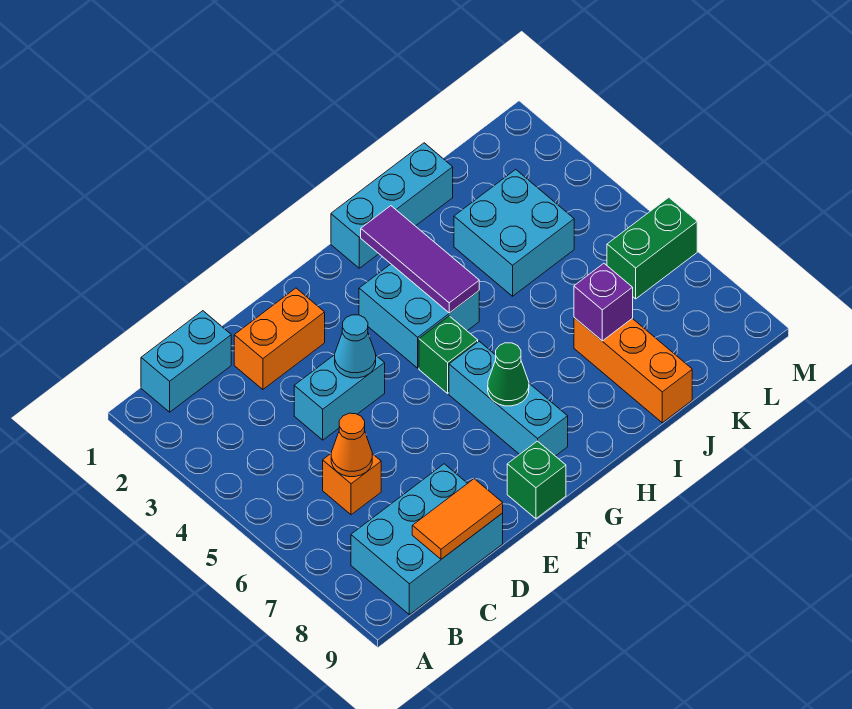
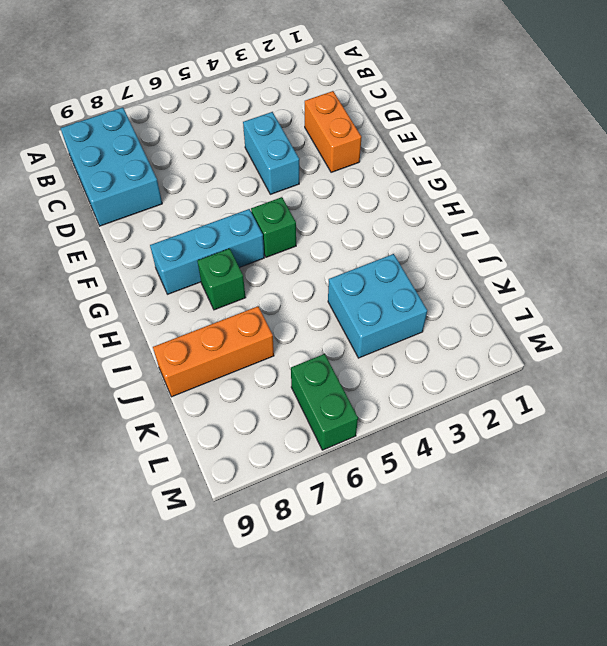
green brick H7 level 1 -> green brick F9 level 1
none -> cyan brick B1:C1 level 1
none -> orange brick C6 level 1
none -> cyan brick G3:H4 level 1

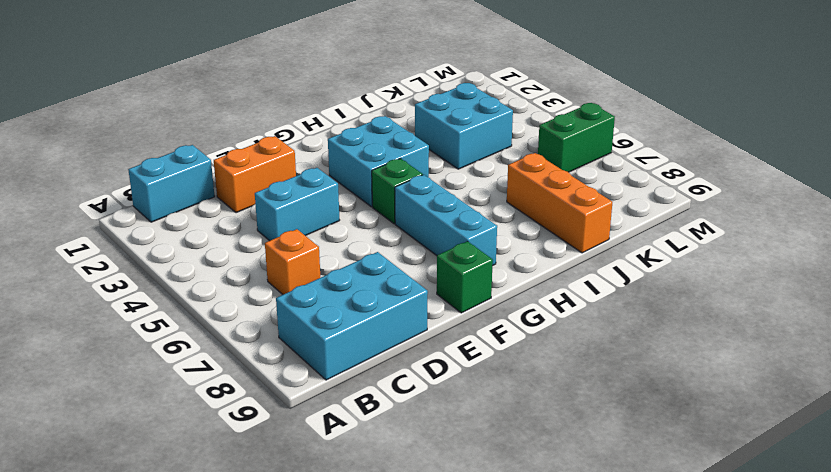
none -> cyan brick H1:J1 level 1
none -> orange cone C6 level 2
none -> orange tile C9:D9 level 2

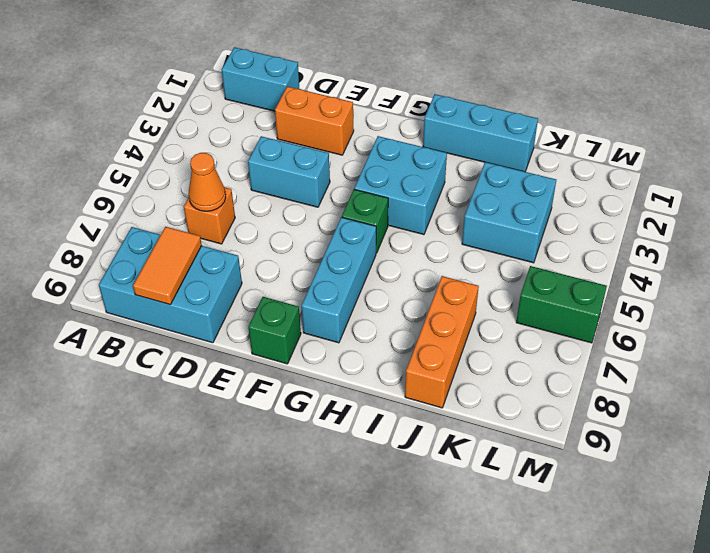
orange tile C8:C9 level 2 -> orange tile C9:D9 level 2
none -> cyan cone E4 level 2
none -> green cone G7 level 2
none -> purple tile H2:H4 level 2

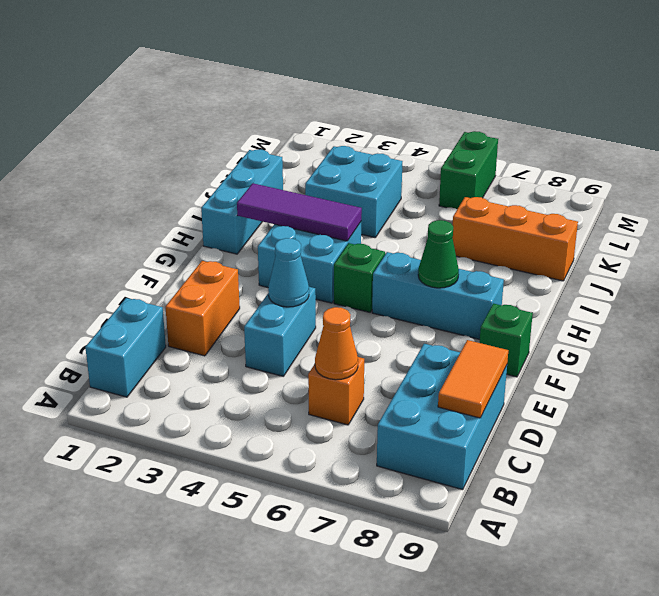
none -> purple brick J7 level 2

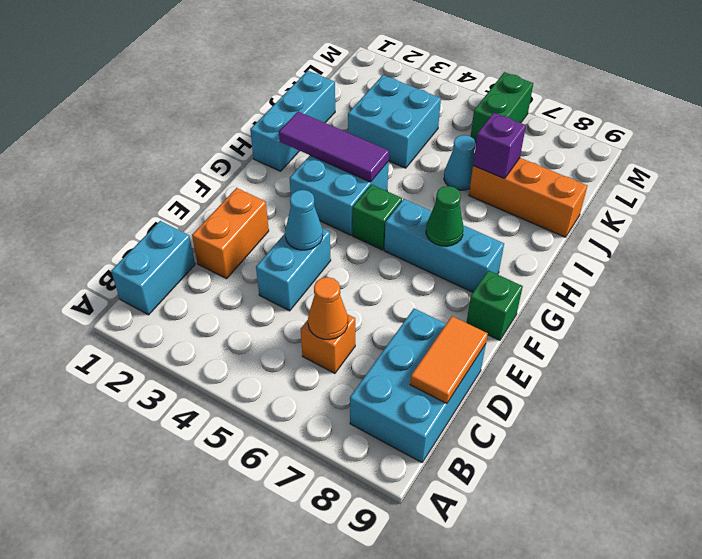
cyan cone J6 level 1 -> none

